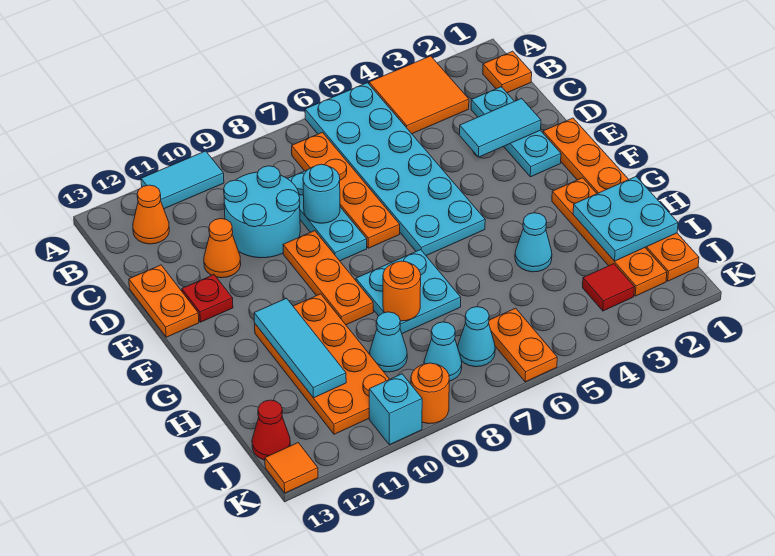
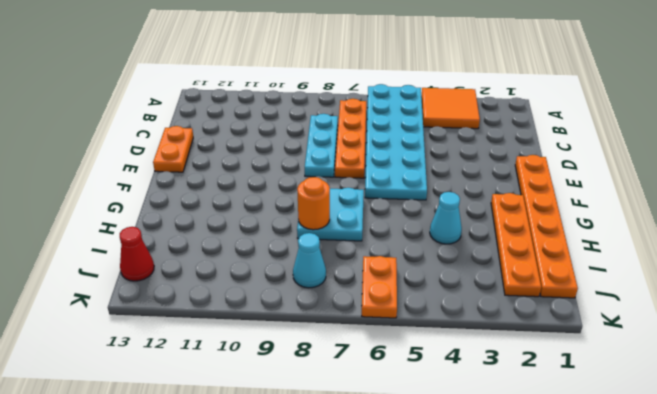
none -> cyan tile A10:A11 level 1
none -> orange plate B1 level 1
none -> orange cone B12 level 1
none -> cyan plate C2:E2 level 1

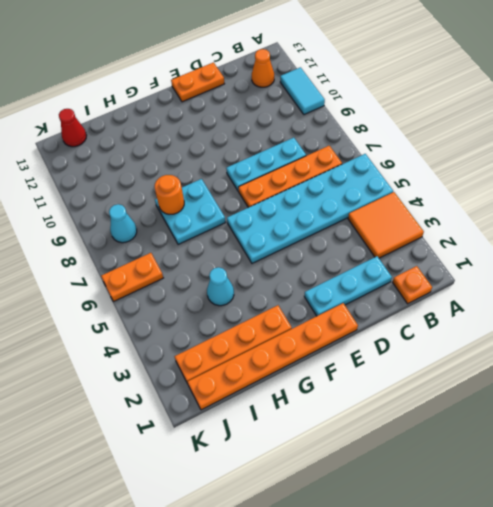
none -> cyan round brick C9:D10 level 1
none -> orange cone D11 level 1
none -> orange plate E9:G9 level 1
none -> red plate E12 level 1

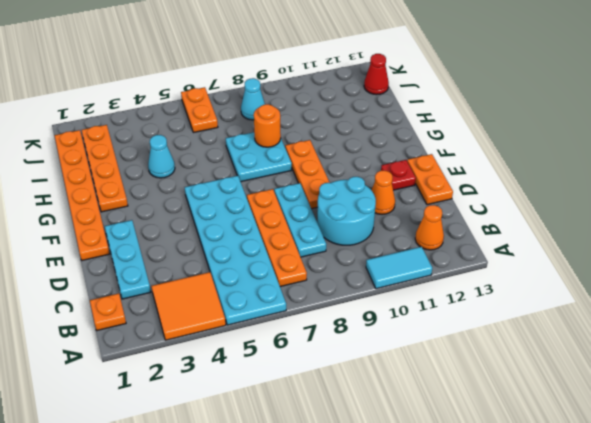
none -> orange plate G10:J11 level 1
none -> cyan cone I9 level 1
none -> red tile J3 level 1
none -> cyan cone J7 level 1

